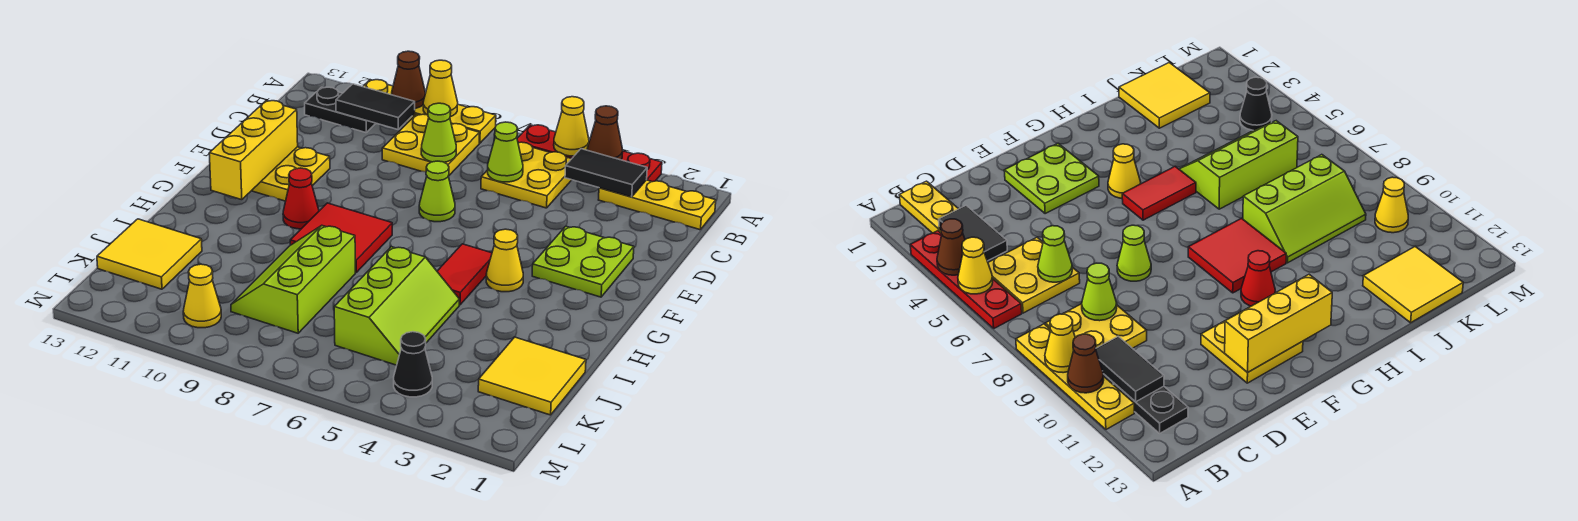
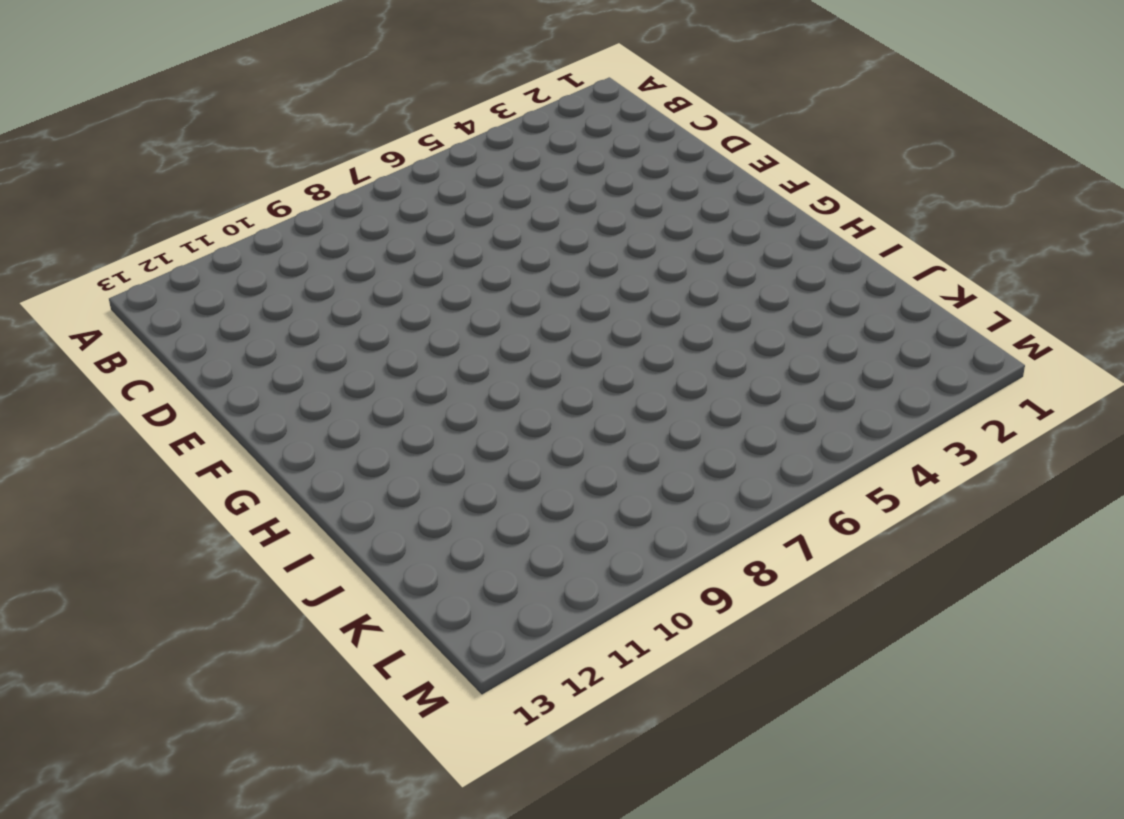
none -> red plate A3:A6 level 1
none -> yellow plate A8:A11 level 1
none -> yellow plate B1:B3 level 1

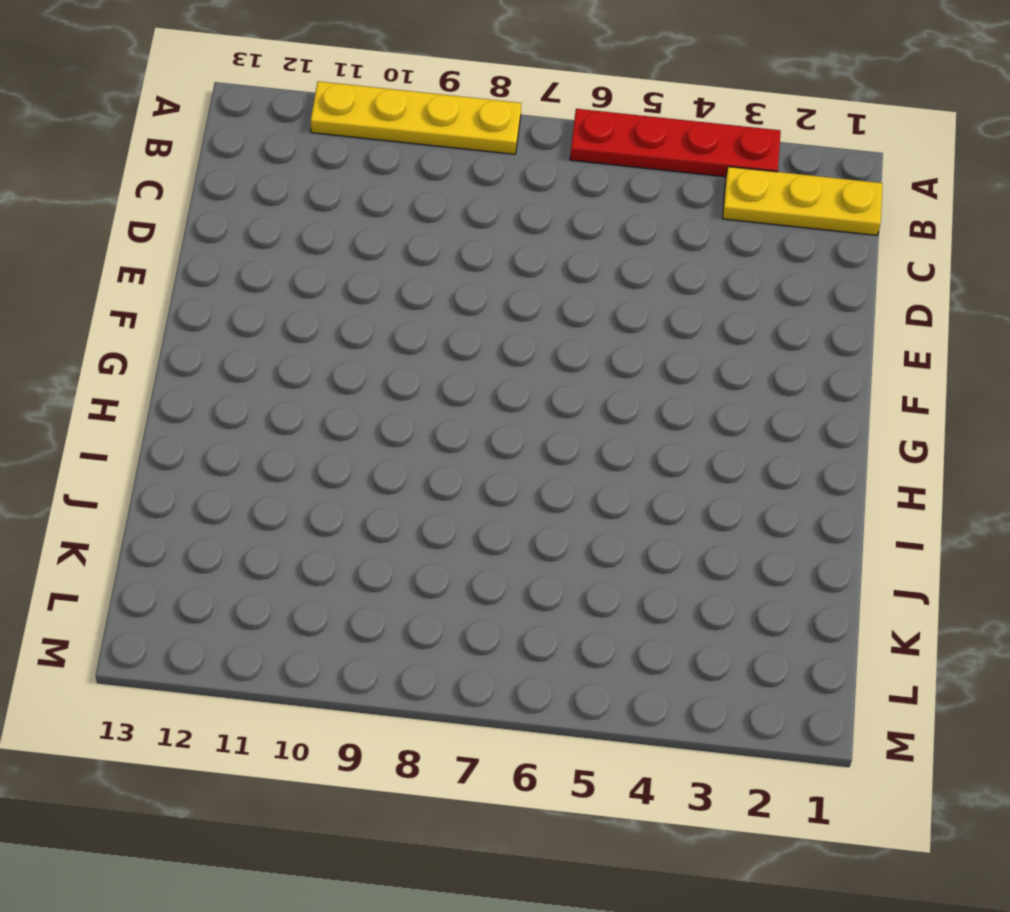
none -> yellow plate B5:C6 level 1
none -> yellow plate B8:C9 level 1
none -> black plate B11:B12 level 1

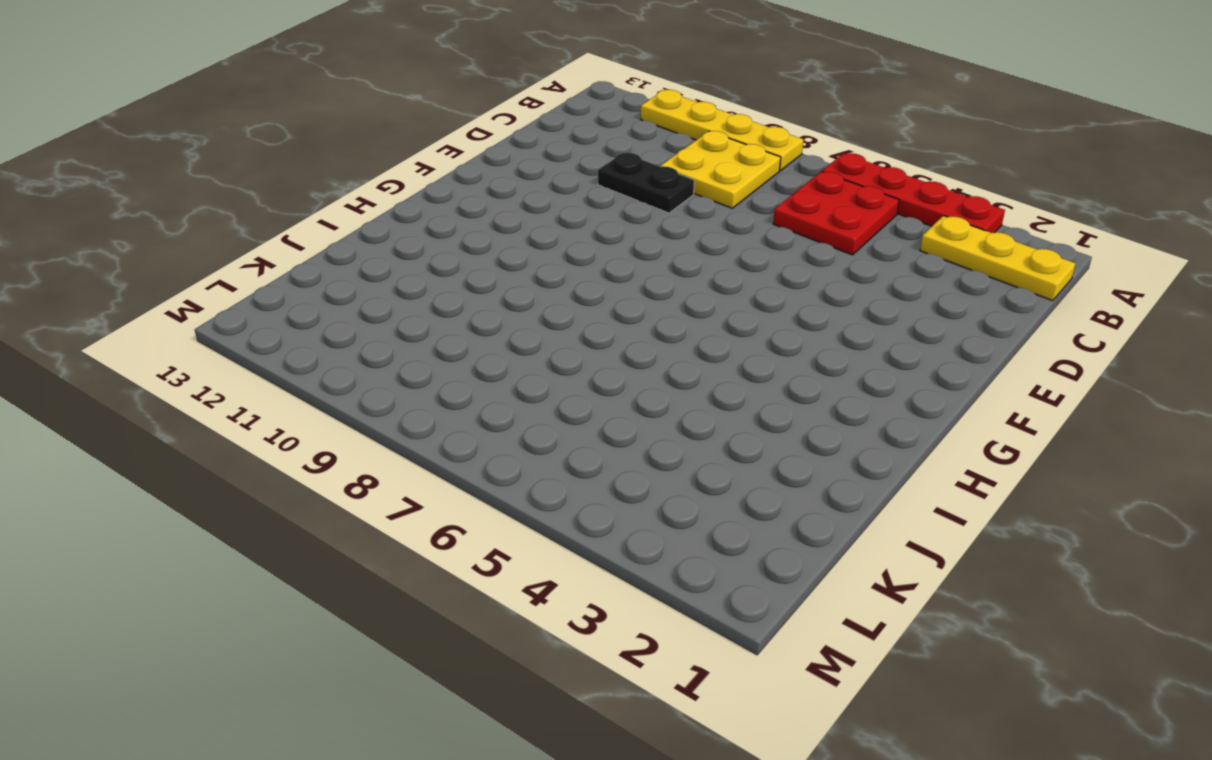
red plate B5:C6 level 1 -> yellow plate B5:C6 level 1
black plate D9:D10 level 1 -> black plate B11:B12 level 1
none -> lime plate E2:F3 level 1
none -> lime cone E7 level 1
none -> yellow plate E11:F12 level 1

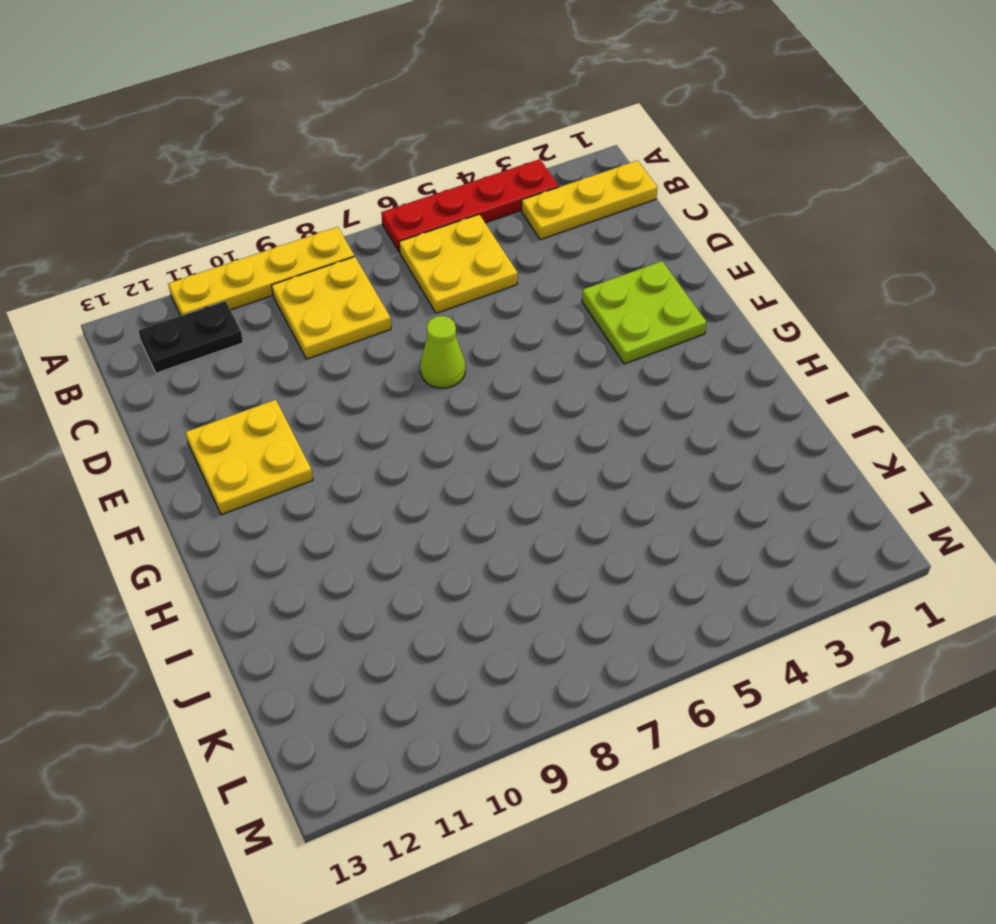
none -> yellow cone G4 level 1
none -> red tile G5:H5 level 1
none -> red tile G8:H9 level 1

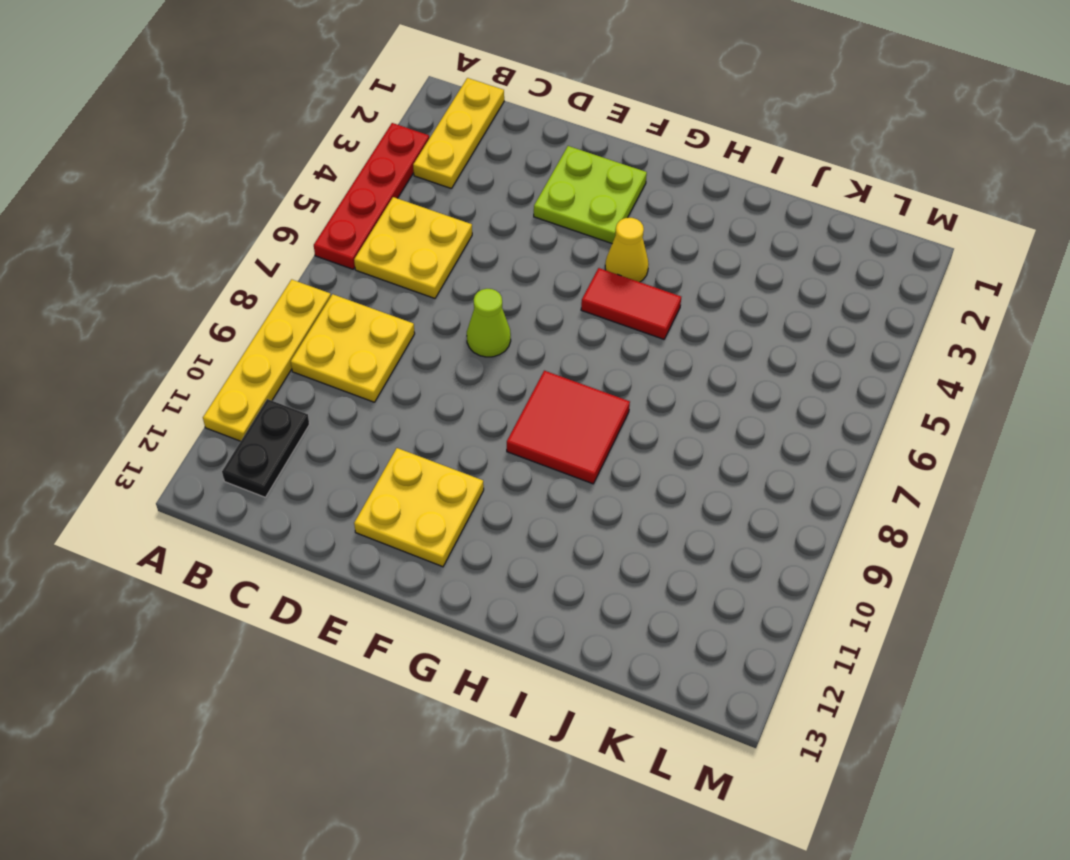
none -> red cone G10 level 1
none -> lime slope I5:K6 level 1 top 6
none -> lime slope I8:K9 level 1 top 8

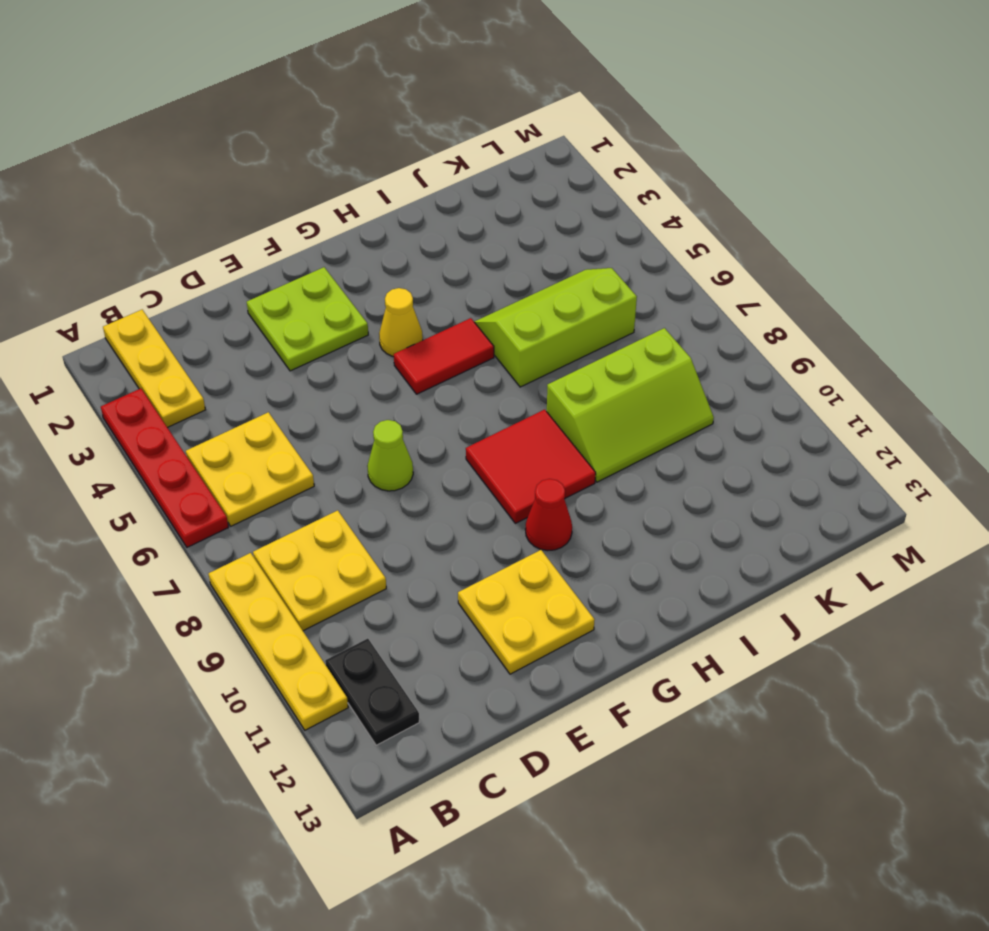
none -> yellow tile J1:K2 level 1
none -> yellow tile J12:K13 level 1
none -> black cone L4 level 1

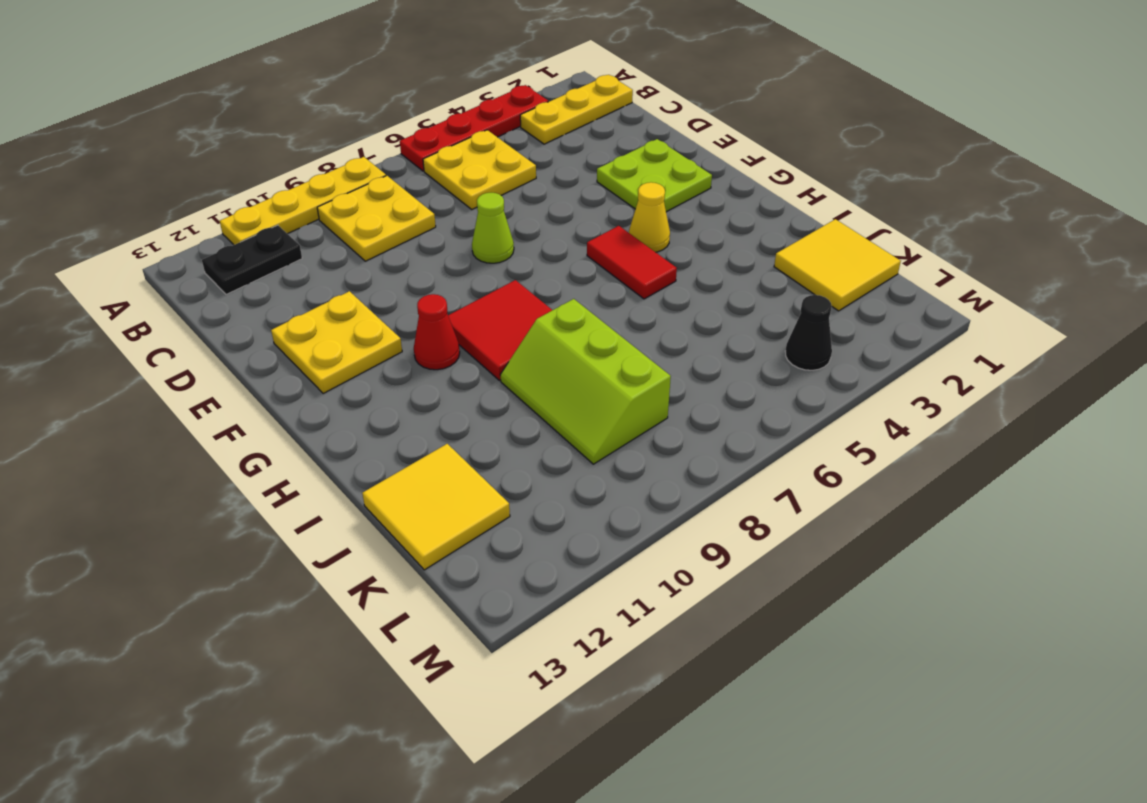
none -> lime slope I5:K6 level 1 top 6
none -> yellow cone L10 level 1
none -> brown cone A4 level 2

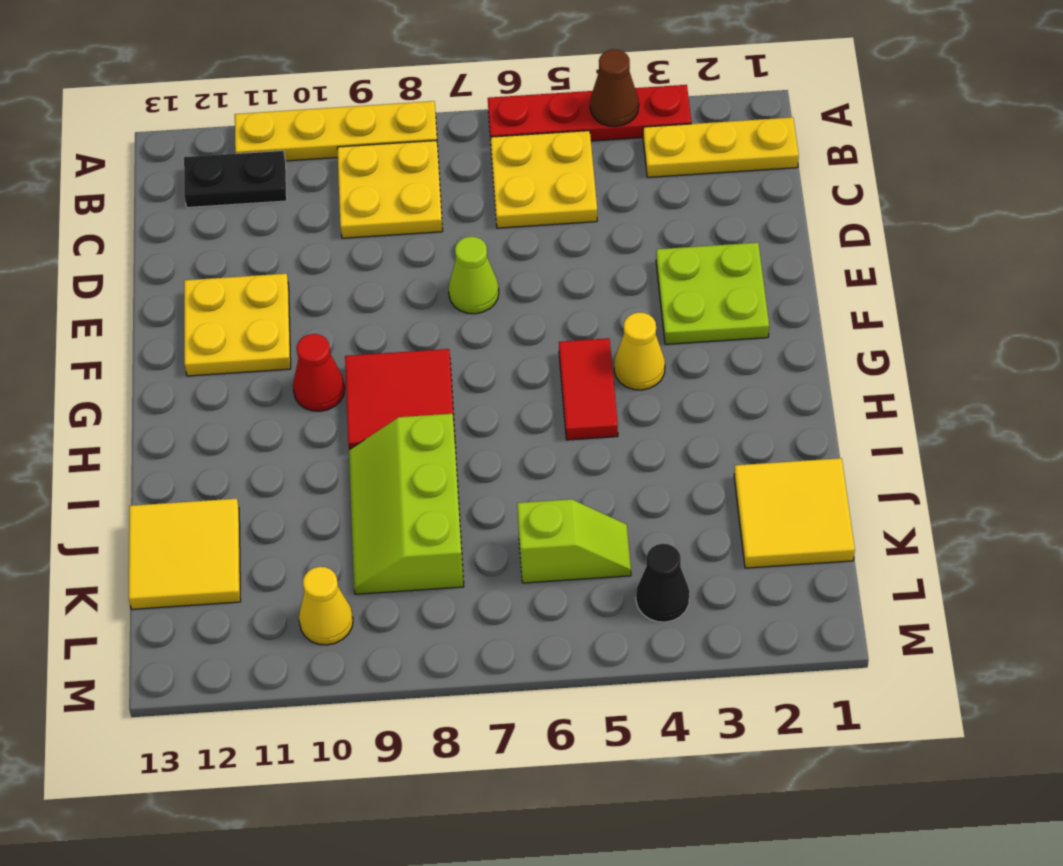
lime slope K5:K6 level 1 top 6 -> lime slope I5:K6 level 1 top 6
none -> yellow cone A5 level 2
none -> yellow cone A9 level 2
none -> brown cone A10 level 2

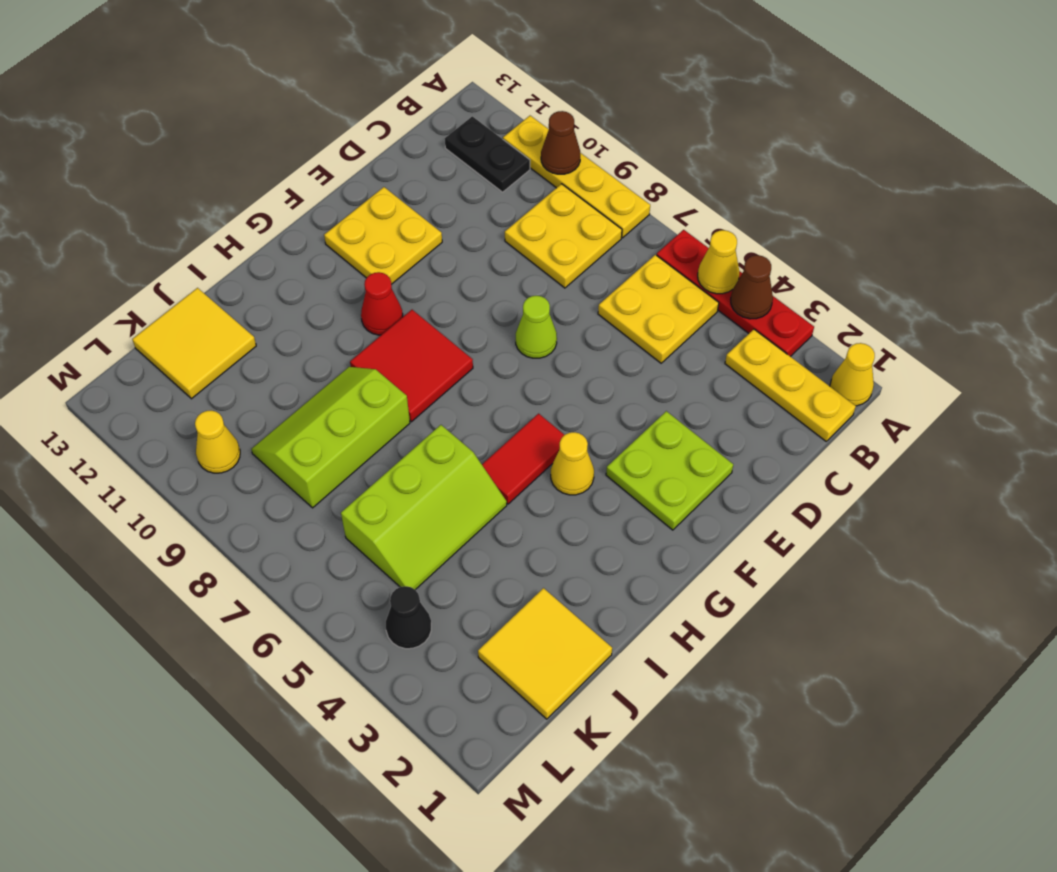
yellow cone A1 level 1 -> yellow cone A9 level 2
none -> black tile B3:B4 level 2
none -> black tile B10:B11 level 2
none -> lime cone C6 level 2

